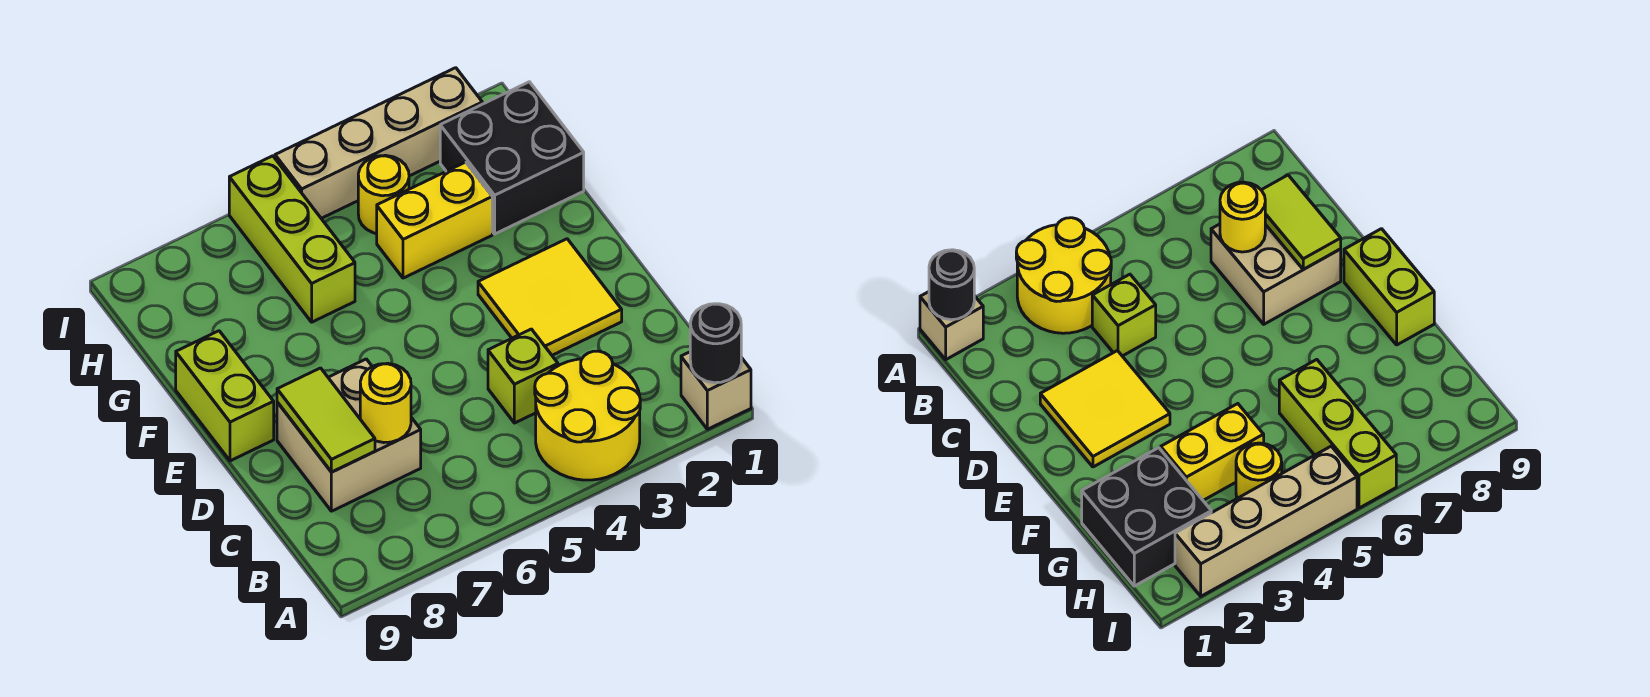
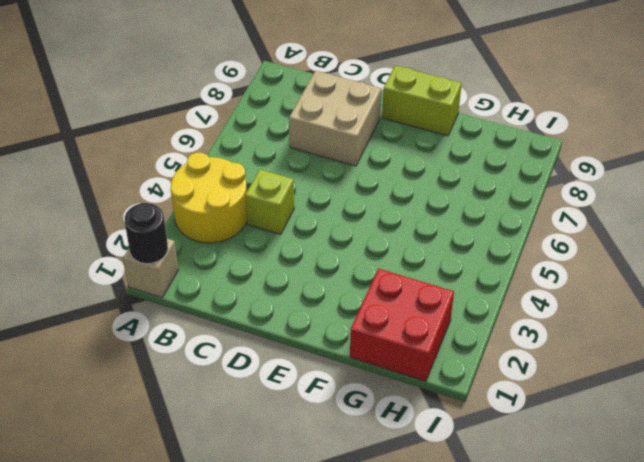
red brick G1:H2 level 1 -> black brick G1:H2 level 1
none -> yellow tile D2:E3 level 1
none -> yellow brick G3:G4 level 1
none -> lime brick G6:I6 level 1

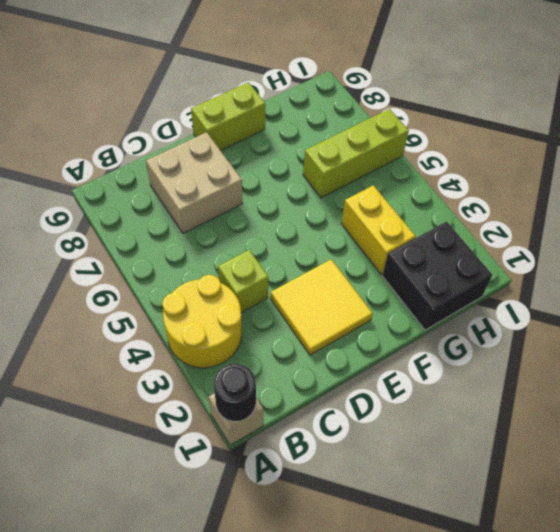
none -> yellow round brick H4 level 1
none -> tan brick I2:I5 level 1
none -> yellow round brick C7 level 2

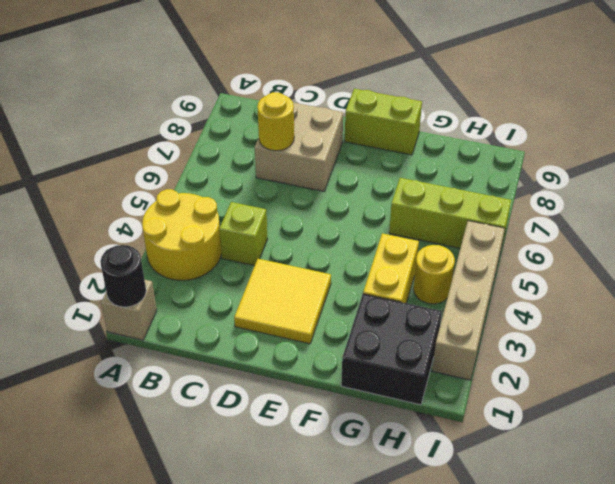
none -> lime tile C8:D8 level 2

